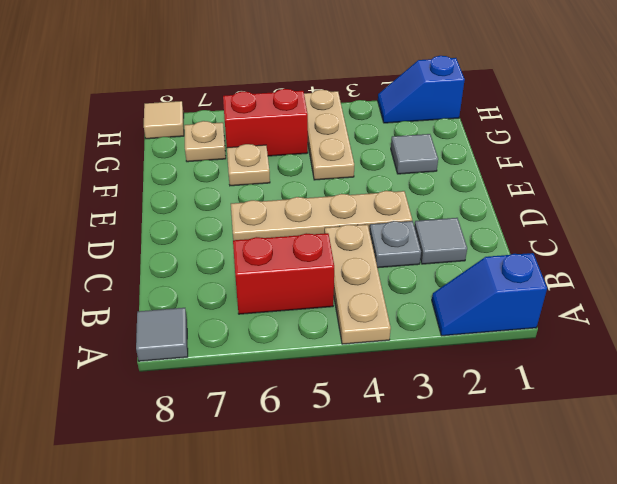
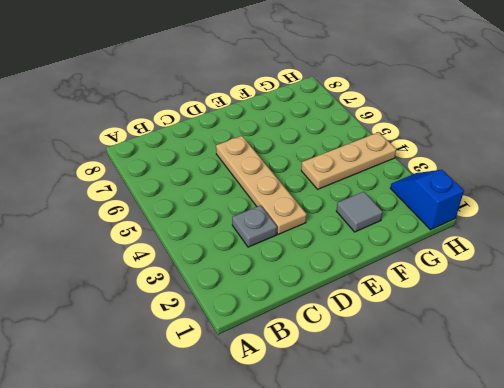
none -> blue slope A1:A2 level 1 top 1
none -> tan plate A4:C4 level 1
none -> grey tile A8 level 1

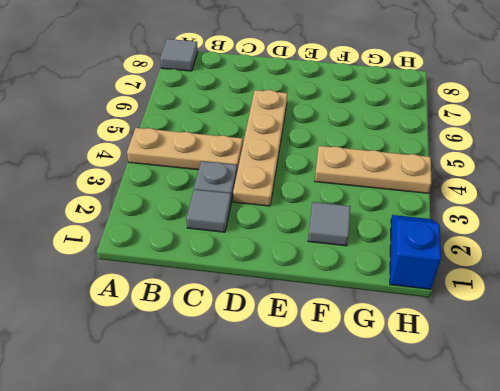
none -> blue slope A1:A2 level 1 top 1
none -> red brick B5:B6 level 1
none -> tan plate F6 level 1

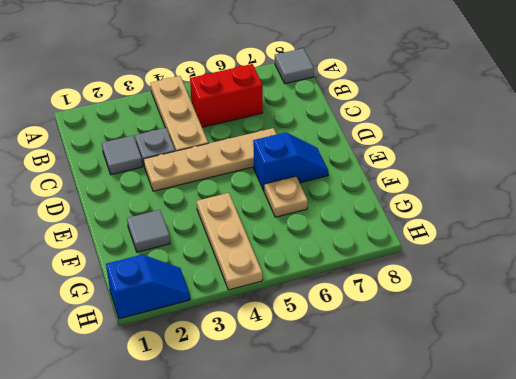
blue slope E6:E7 level 1 top 6 -> blue slope A1:A2 level 1 top 1
none -> red brick G5:G6 level 1
none -> tan plate G7 level 1
none -> tan tile H8 level 1

